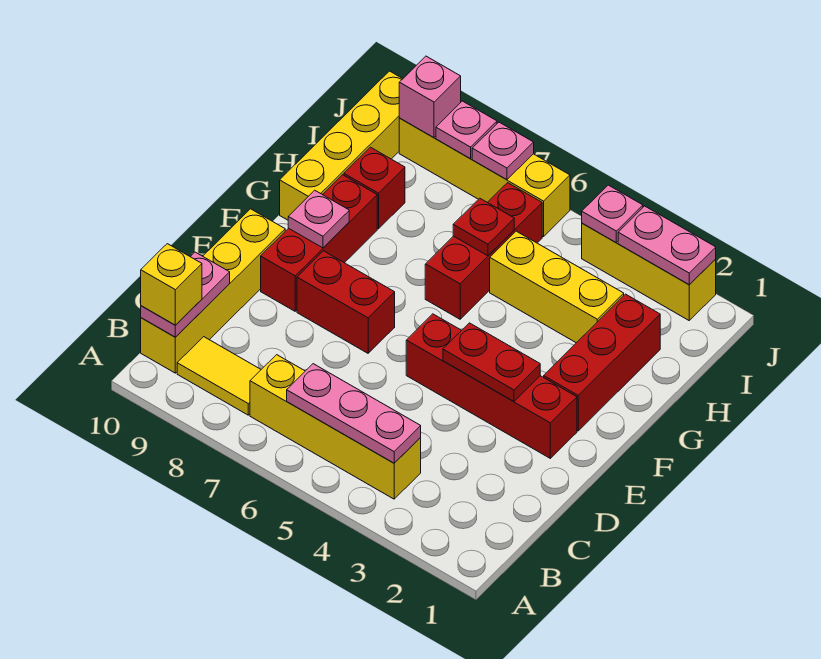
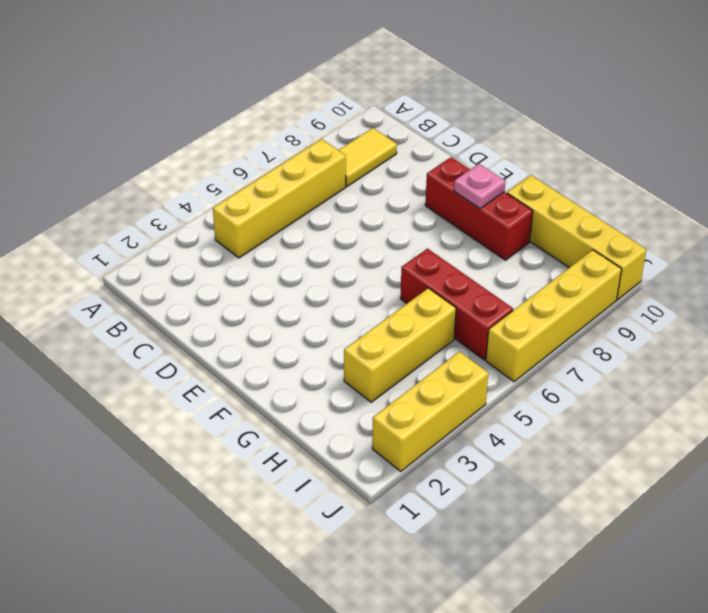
none -> yellow brick B10:E10 level 1
none -> red brick E2:E5 level 1
none -> red brick E7:E8 level 1

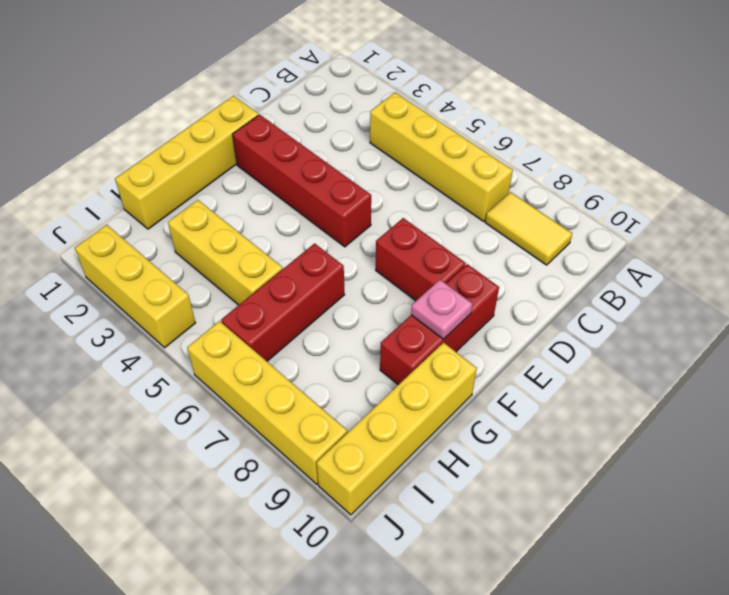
yellow brick E1:H1 level 1 -> yellow brick B10:E10 level 1
none -> red brick F2:H2 level 1
none -> red brick H9 level 1
none -> pink plate B4:B6 level 2

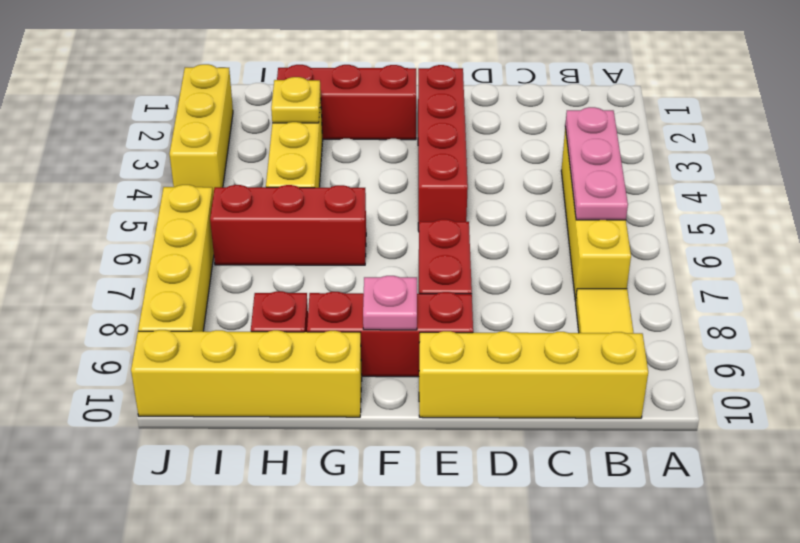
yellow plate H3 level 2 -> none
none -> pink plate B10:C10 level 2
none -> red plate E3:E4 level 2
none -> red plate H6 level 2

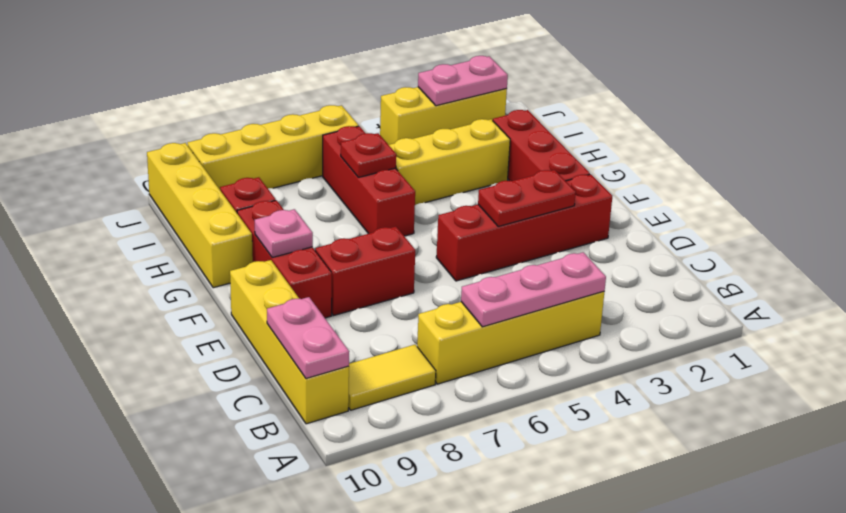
none -> pink plate J4 level 2
none -> pink plate J7 level 2
none -> pink plate J8 level 2

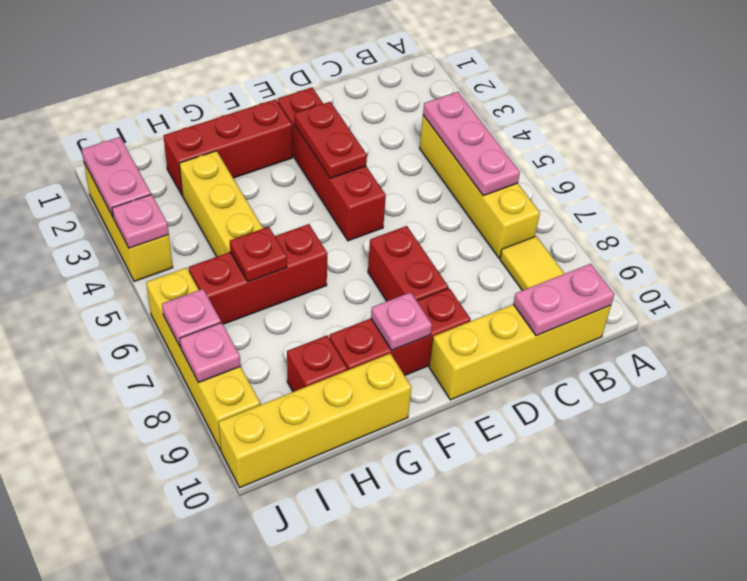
none -> pink brick J9 level 2
none -> yellow brick B10 level 3

